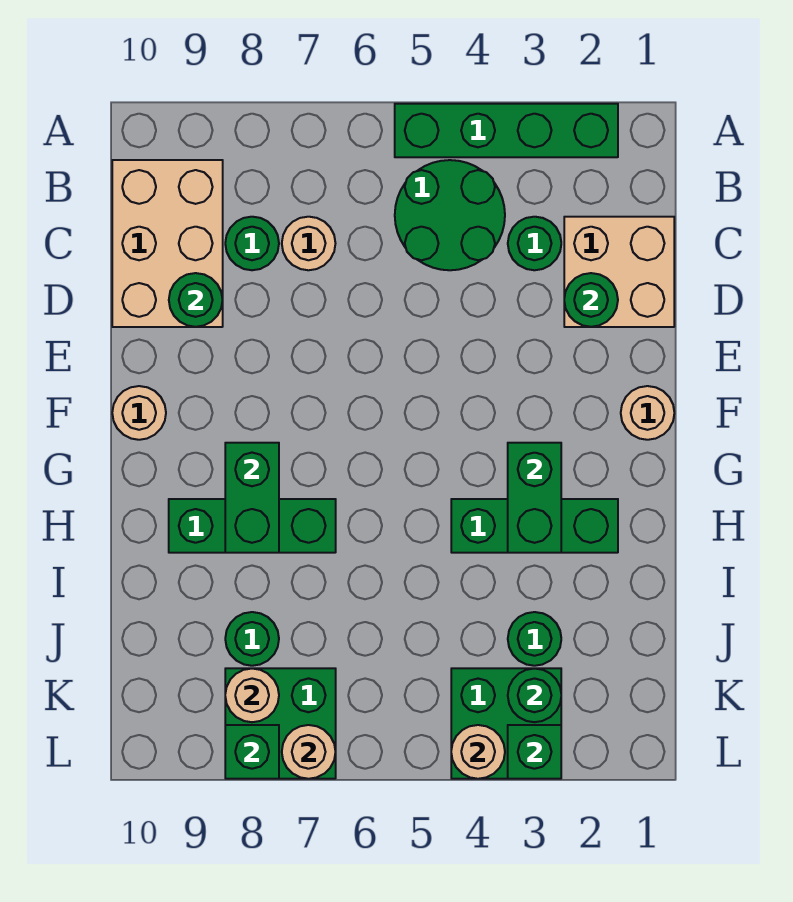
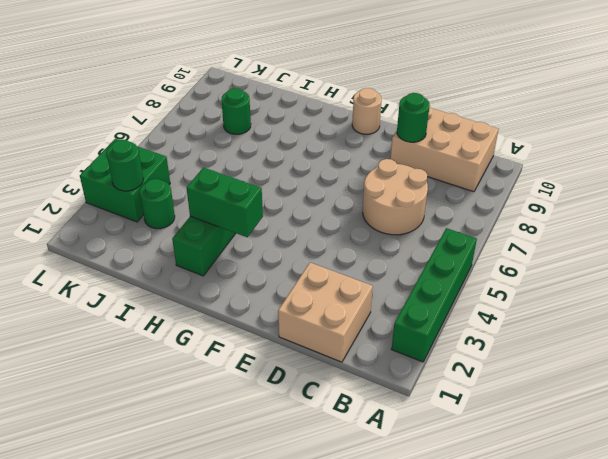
tan round brick C6:D7 level 1 -> tan round brick C7 level 1
none -> green round brick B4:C5 level 1
none -> green round brick C3 level 1
none -> green round brick C8 level 1

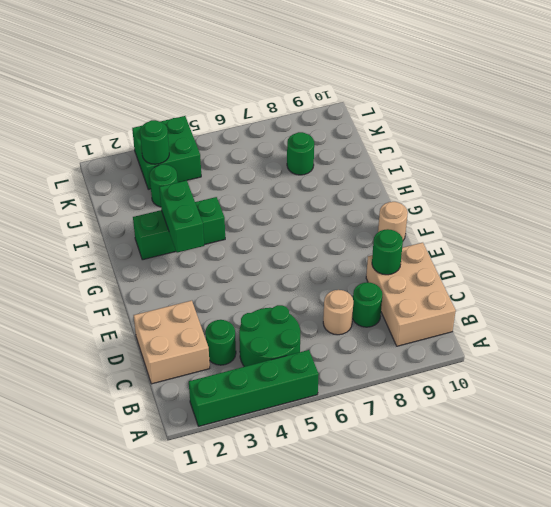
none -> tan round brick F1 level 1
none -> green brick H7:H9 level 1
none -> green brick K7:L8 level 1

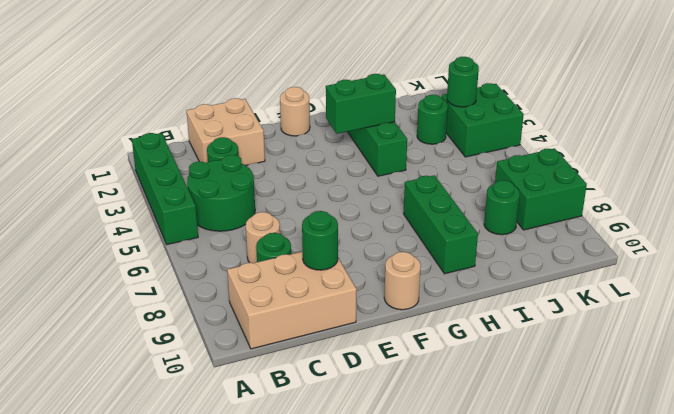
none -> green round brick D2 level 2
none -> green brick G8:H8 level 2
none -> tan round brick K8 level 2

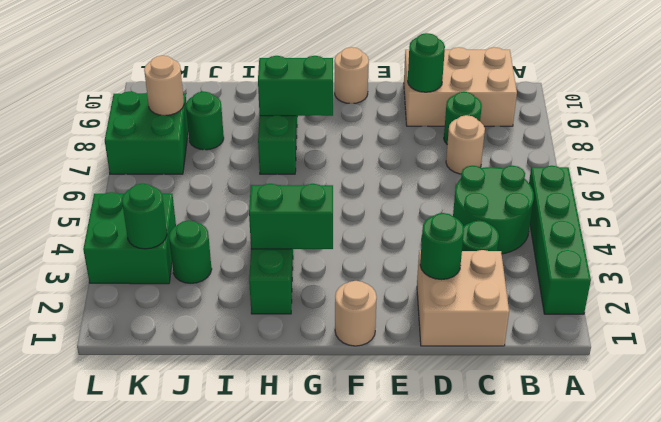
none -> green brick L3 level 2
none -> tan round brick L4 level 2
none -> tan round brick L7 level 2

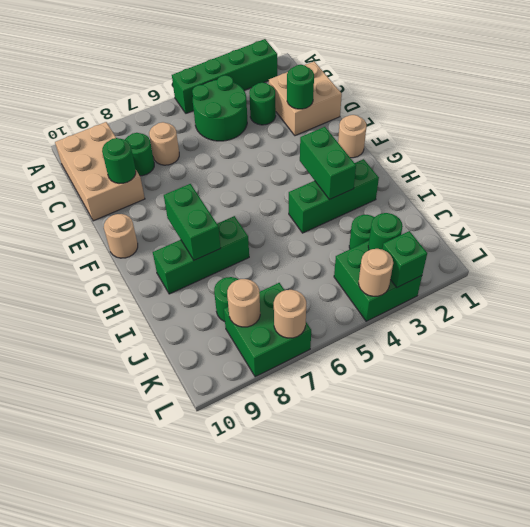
none -> green brick L8 level 2

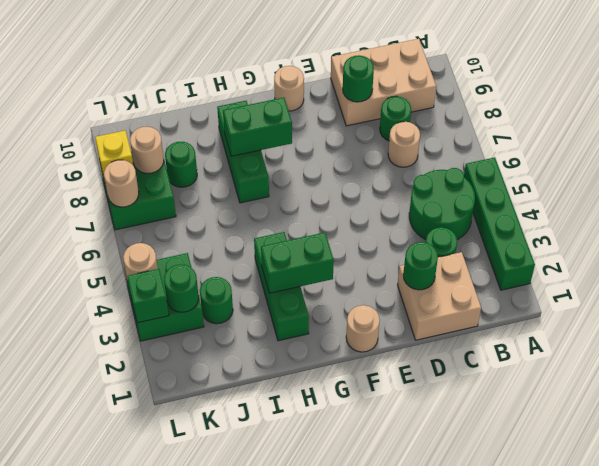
yellow brick L8 level 2 -> green brick L8 level 2

